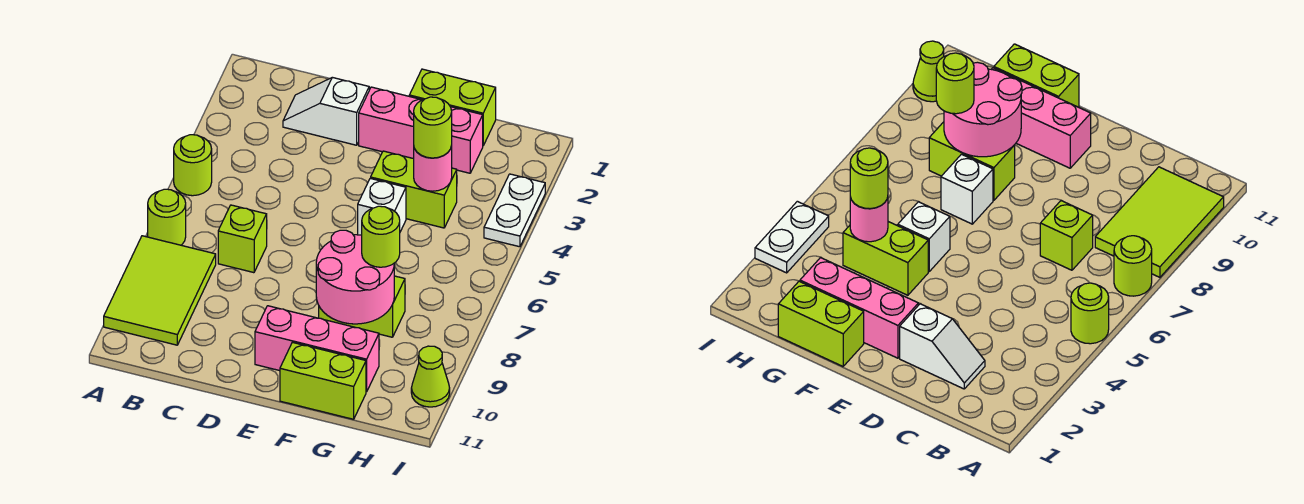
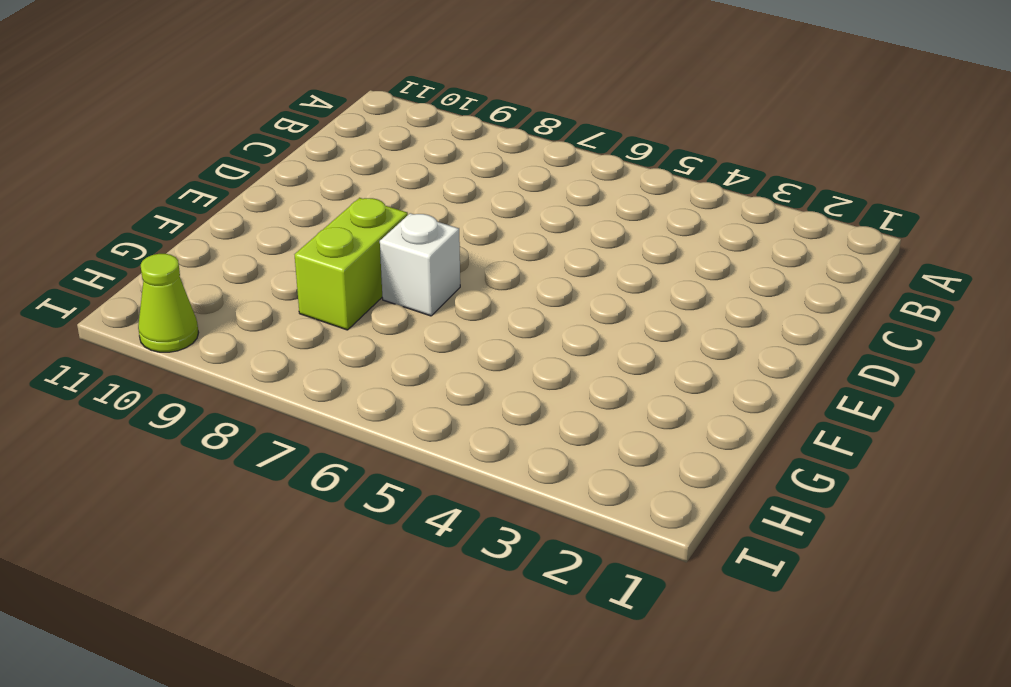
none -> lime round brick A5 level 1
none -> lime round brick A7 level 1
none -> lime tile A8:B10 level 1

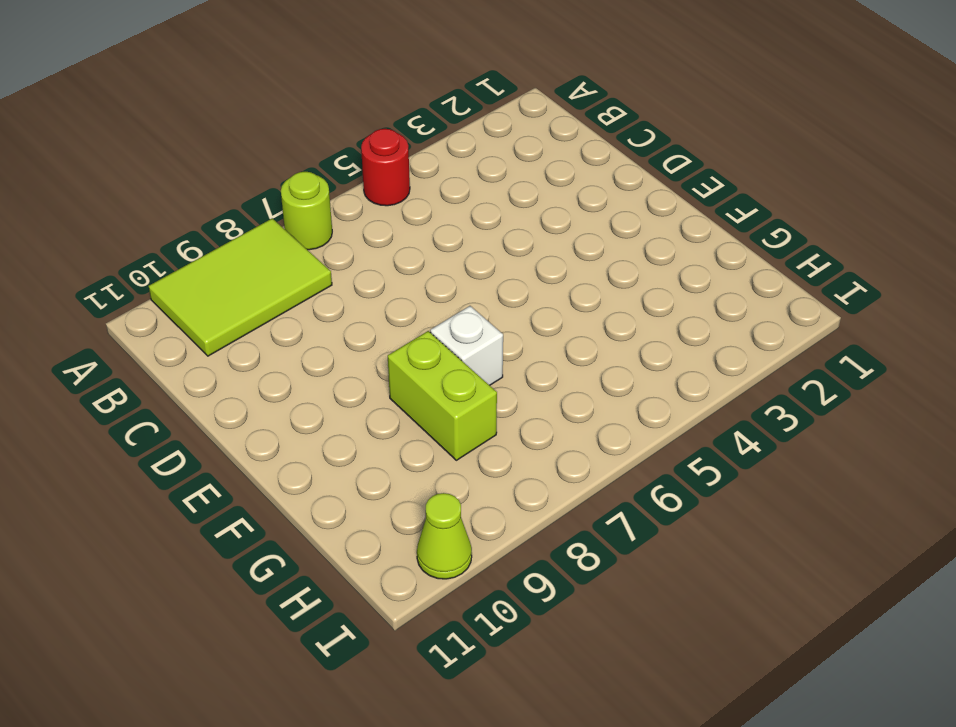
red round brick A5 level 1 -> lime round brick A5 level 1
none -> white slope C2:D2 level 1 top D
none -> lime brick C7 level 1
none -> pink brick E2:G2 level 1

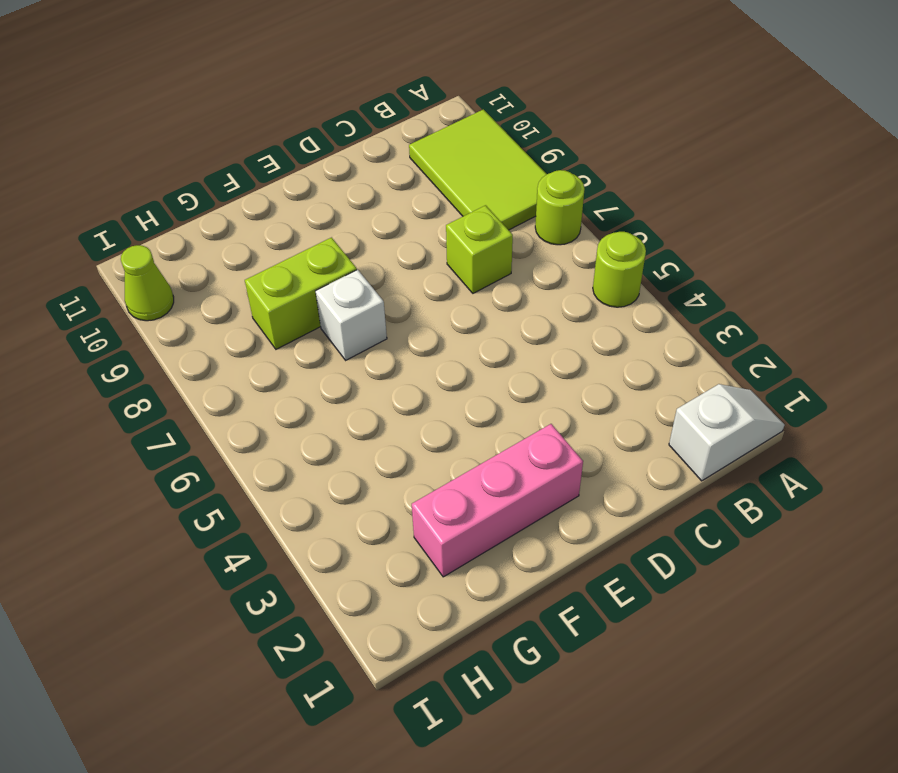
white slope A1:B1 level 1 top B -> white slope C2:D2 level 1 top D
none -> pink brick E10:G10 level 1
none -> lime brick F1:G1 level 1
none -> lime brick F4:G4 level 1

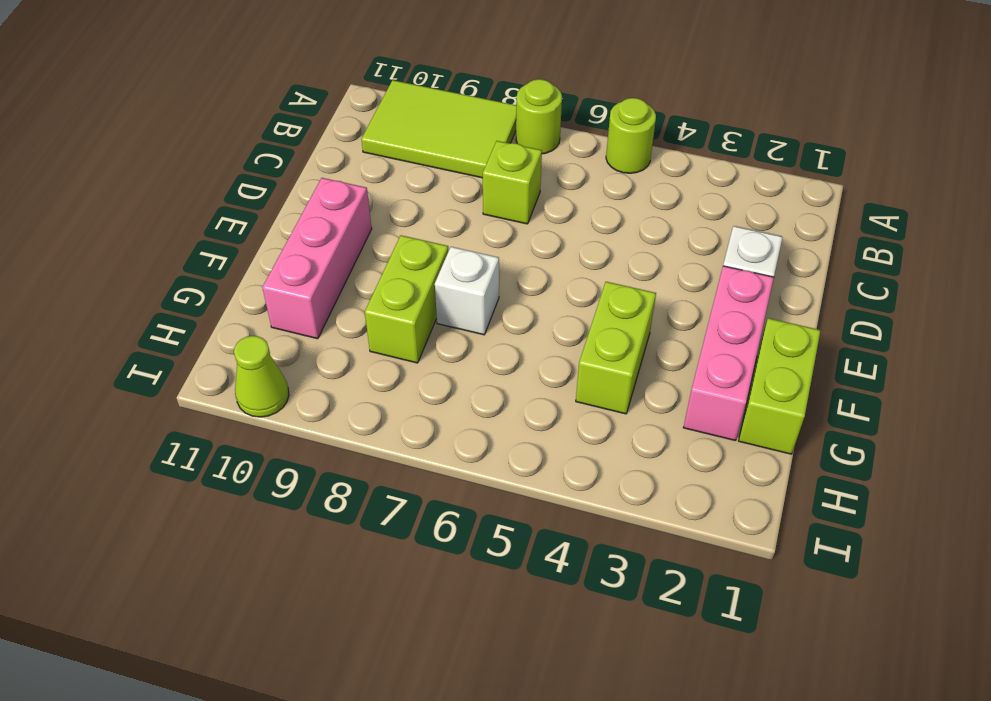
none -> white brick F5 level 1
none -> lime brick F11:G11 level 1
none -> white plate I3:I4 level 1

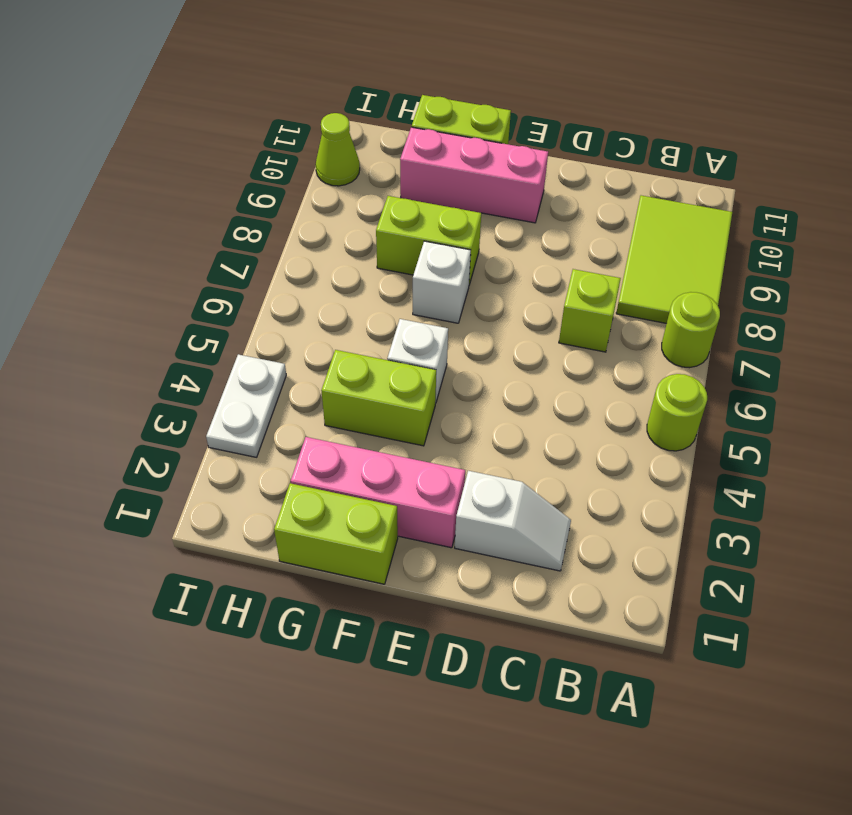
none -> pink round brick F8:G9 level 2
none -> pink round brick G4 level 2
none -> lime round brick G4 level 3

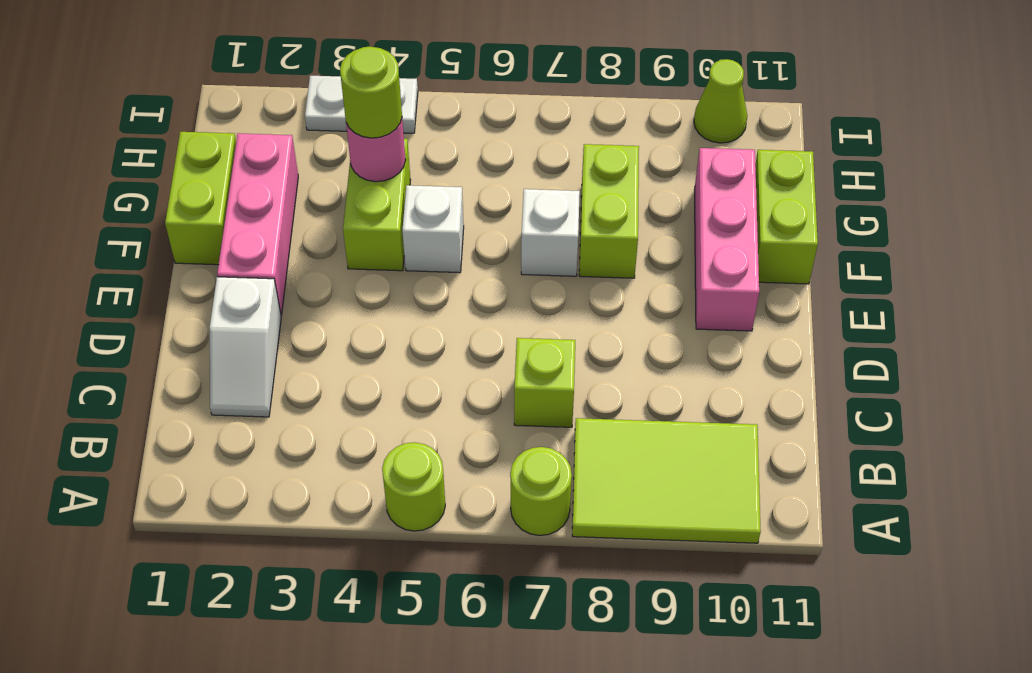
none -> pink round brick F8:G9 level 2
none -> lime round brick G8 level 3

